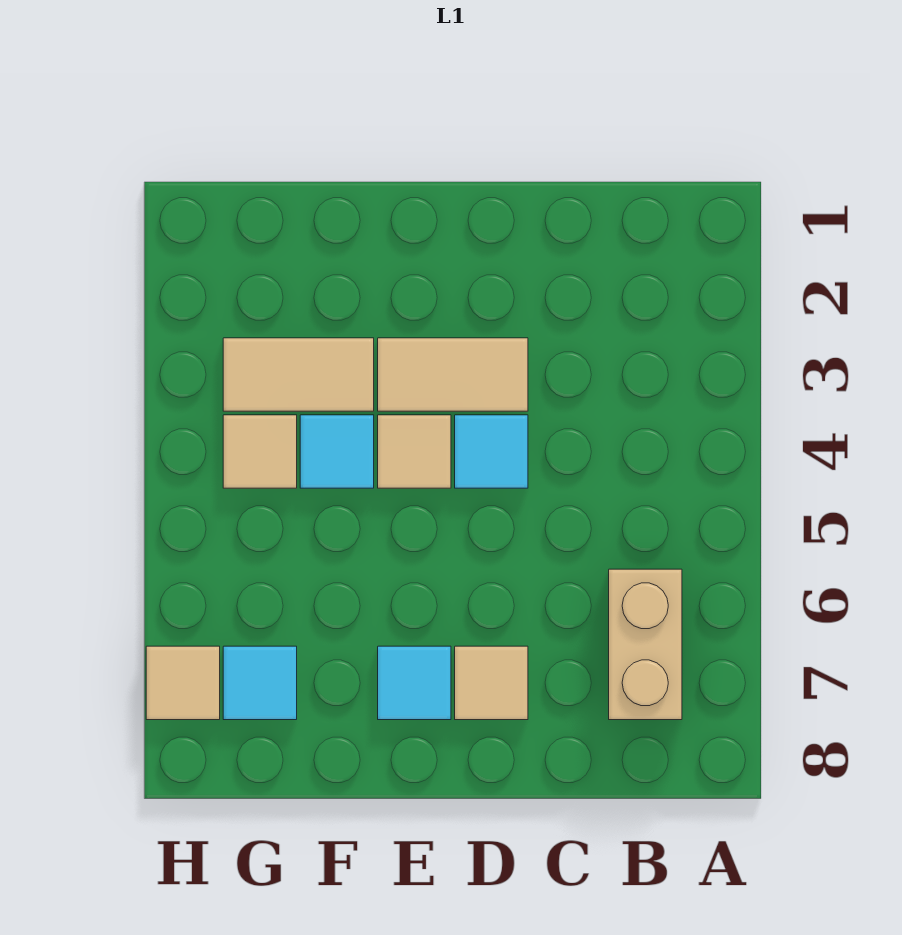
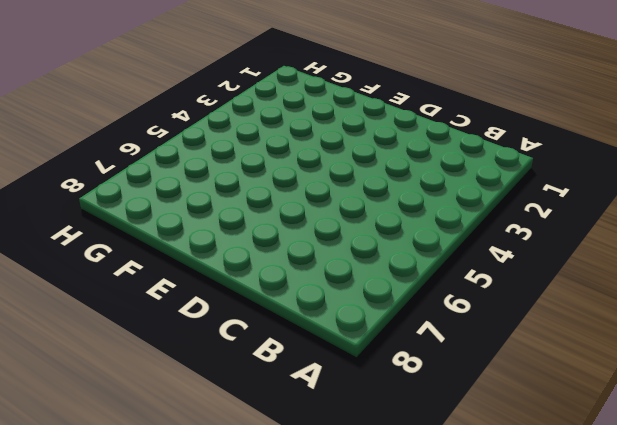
none -> tan brick B6:B7 level 1
none -> tan tile D3:E3 level 1

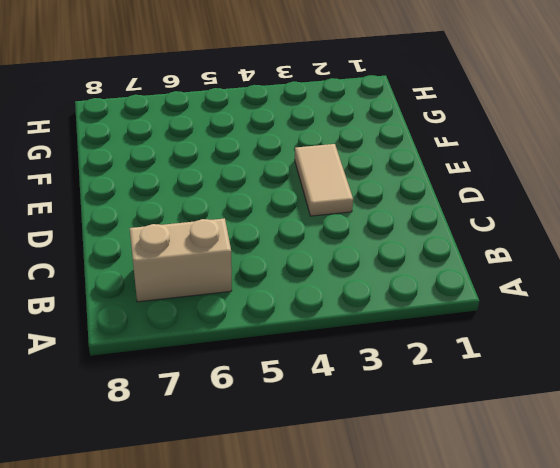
none -> cyan tile D4 level 1
none -> tan tile D7 level 1

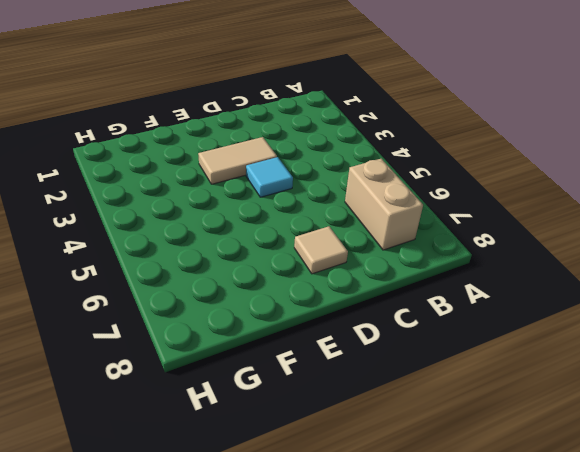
none -> tan tile E4 level 1
none -> cyan tile E7 level 1

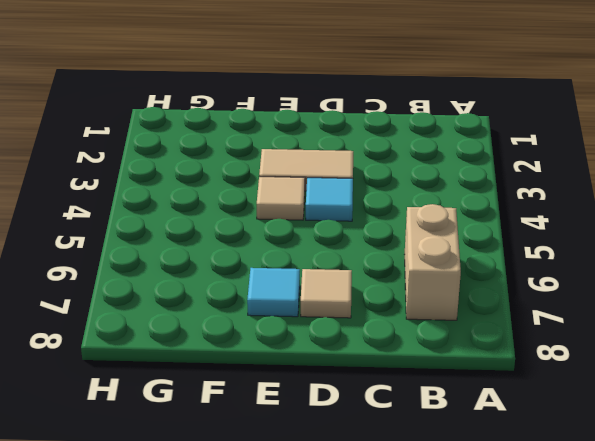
none -> tan tile F3:G3 level 1
none -> cyan tile F4 level 1

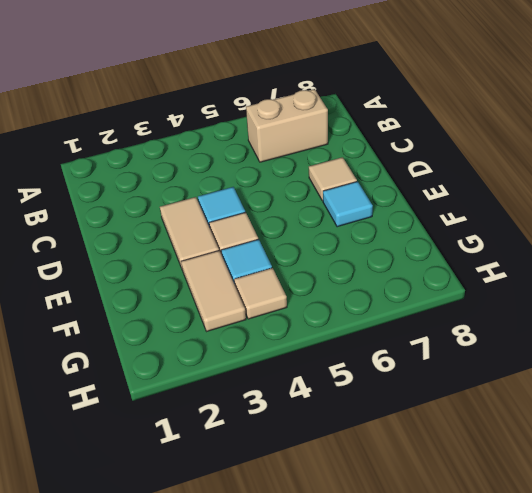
none -> cyan tile G7 level 1
none -> tan tile H7 level 1

